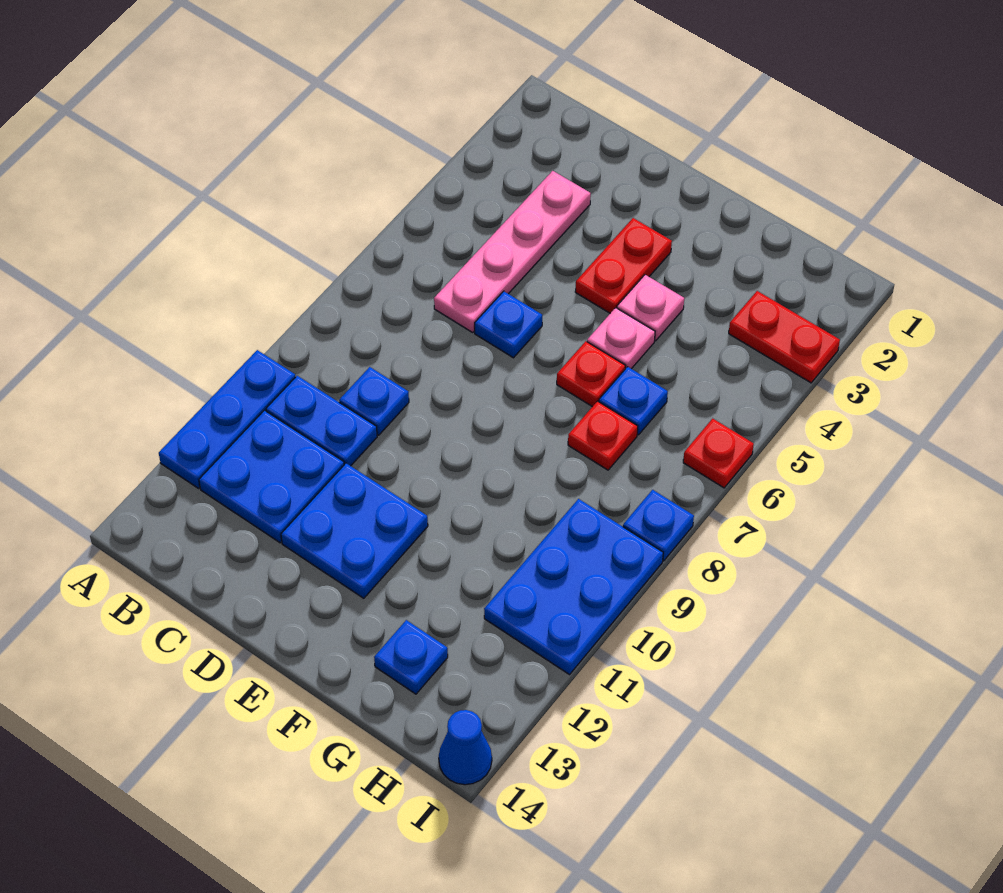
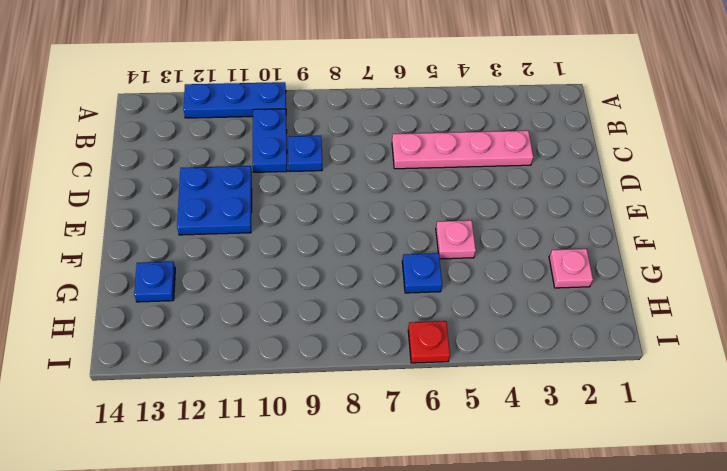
pink plate G2 level 1 -> pink plate F4 level 1
none -> blue plate B11:C12 level 1
none -> blue plate D6 level 1
none -> red plate E3:E4 level 1

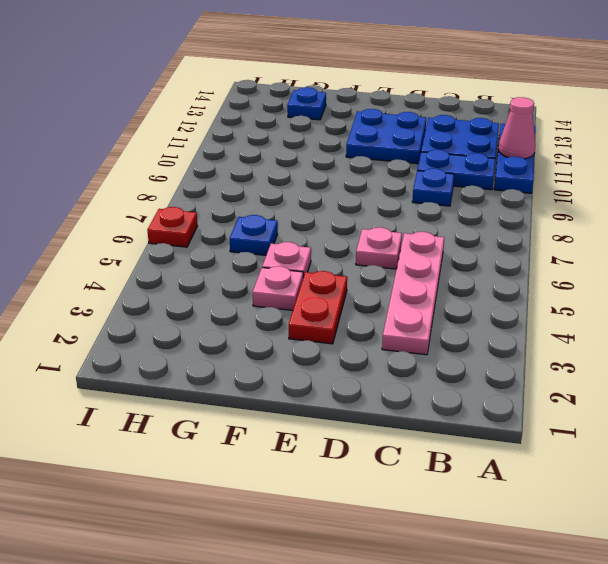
pink cone A11 level 2 -> none
pink plate D6 level 1 -> blue plate D6 level 1
none -> red plate F6 level 1
none -> red plate G7 level 1
none -> red plate H3:I3 level 1

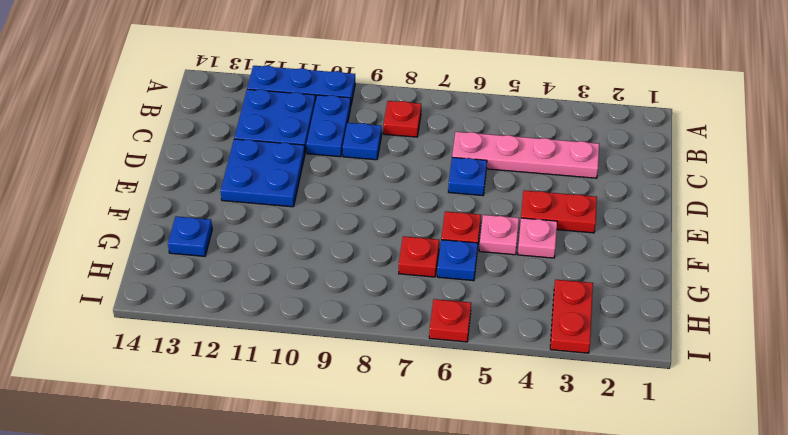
red plate B8 level 1 -> none
none -> blue plate H9:I11 level 1
none -> blue plate I8 level 1
none -> blue cone I14 level 1

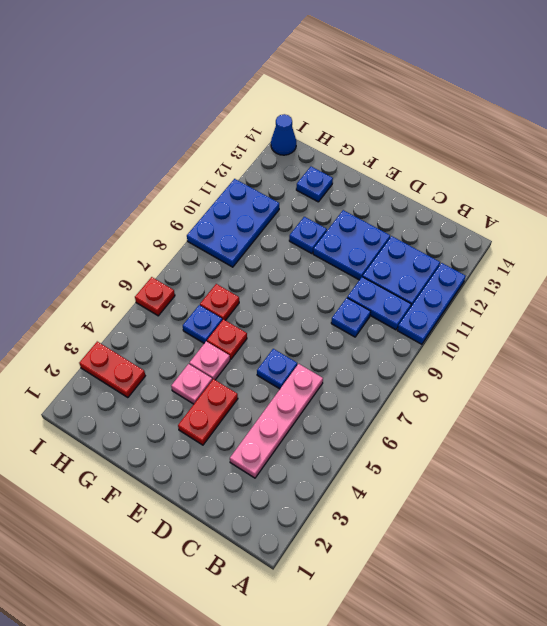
blue plate F11 level 1 -> blue plate I8 level 1

